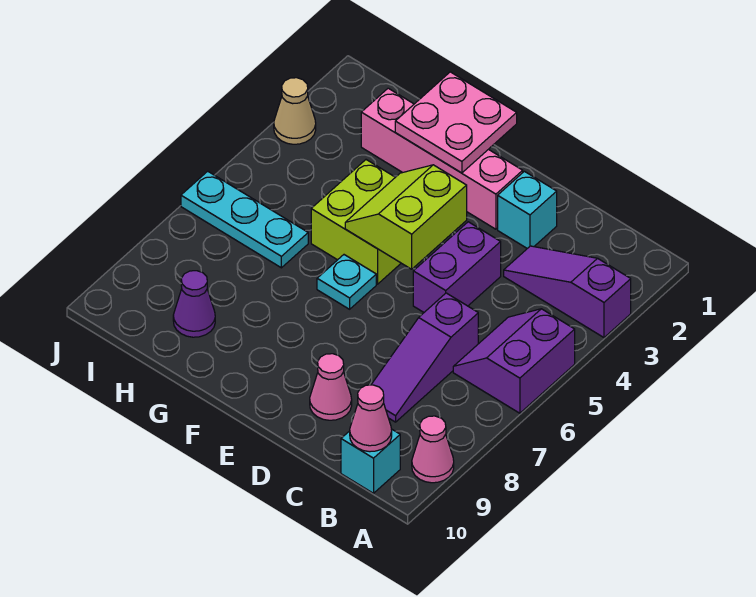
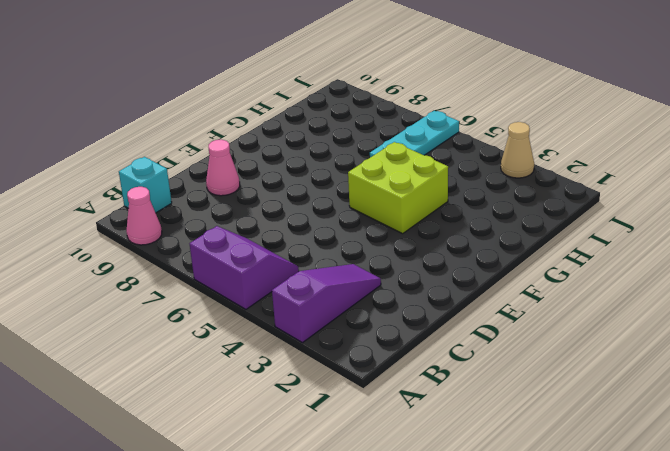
none -> purple slope C6:C8 level 1 top 6
none -> cyan brick D2 level 1
none -> purple brick D4:D5 level 1

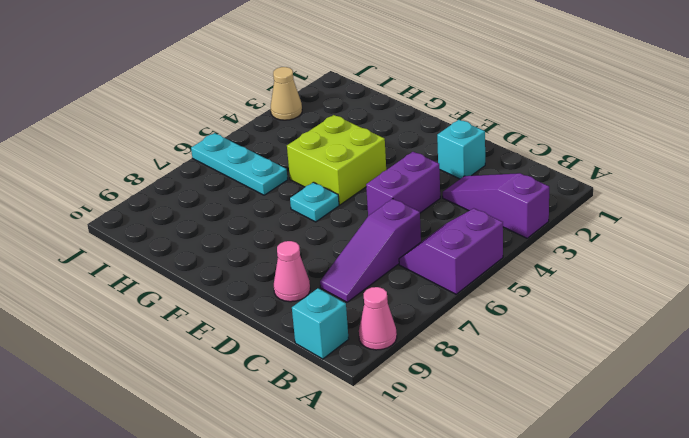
none -> pink brick E2:H2 level 1
none -> purple cone H9 level 1
none -> pink cone B10 level 2

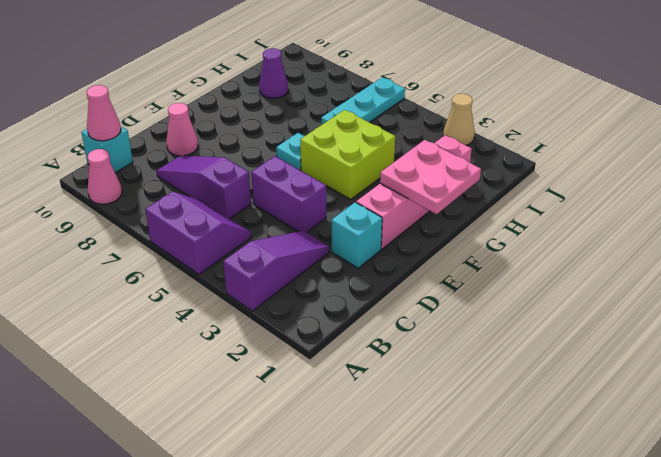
none -> lime slope E4:F5 level 2 top E

